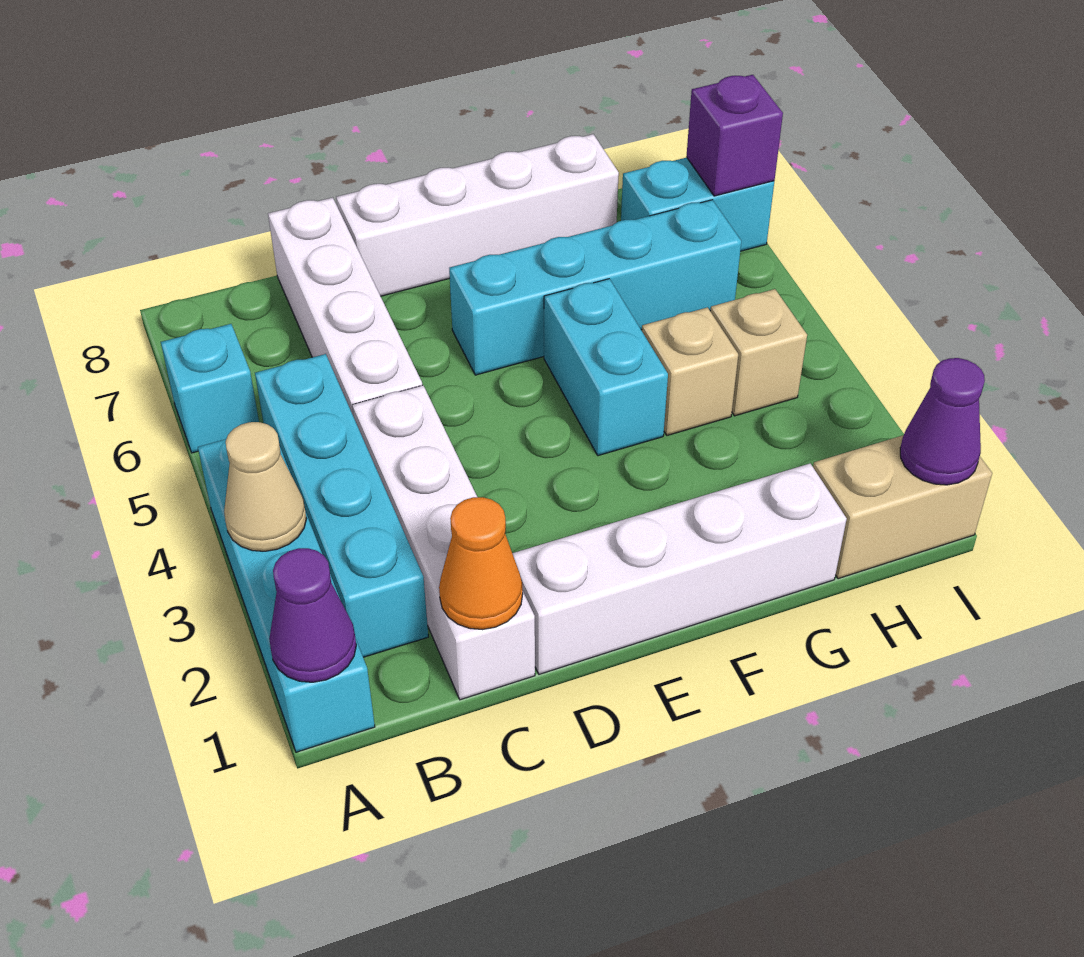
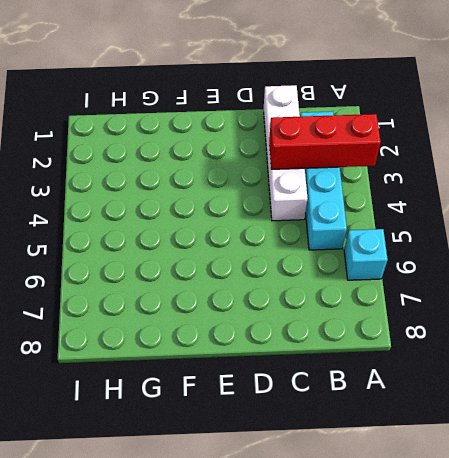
red brick A3:C3 level 2 -> tan cone A3 level 2
none -> cyan brick A1:A4 level 1
none -> white brick C5:C8 level 1
none -> white brick D1:G1 level 1

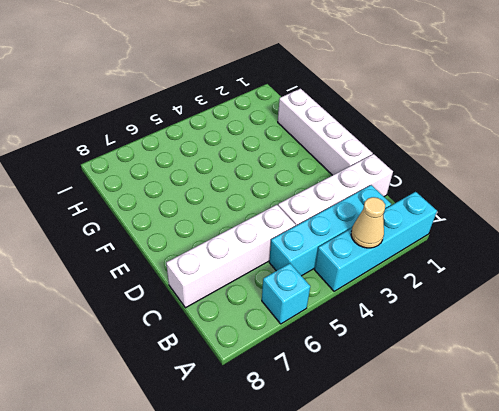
none -> white brick D8:G8 level 1
none -> cyan brick E6:H6 level 1
none -> cyan brick F4:F5 level 1

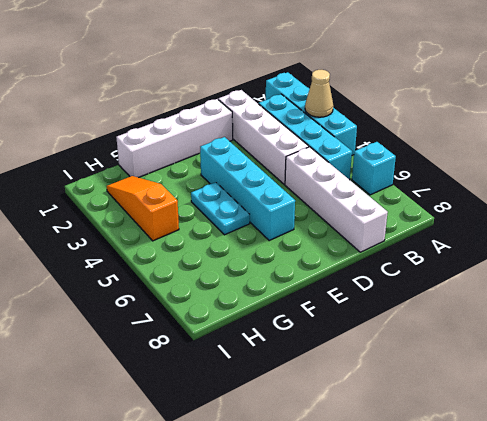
cyan brick E3:E6 level 1 -> cyan brick E6:H6 level 1
cyan plate F4:F5 level 1 -> cyan brick F4:F5 level 1
orange slope H2:H4 level 1 top 4 -> tan brick H4 level 1
none -> white brick D8:G8 level 1
none -> tan brick G4 level 1
none -> tan brick H1:I1 level 1

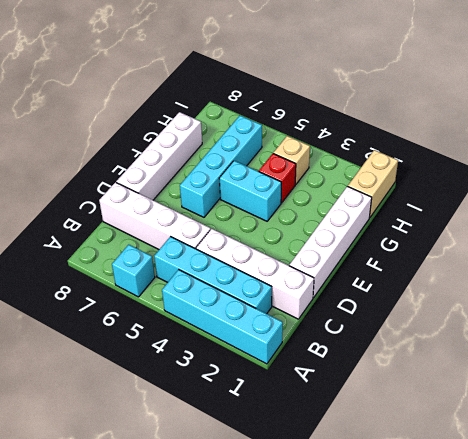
red brick G4 level 1 -> tan brick G4 level 1
none -> cyan brick H7:I7 level 1
none -> purple cone A1 level 2
none -> tan cone A3 level 2

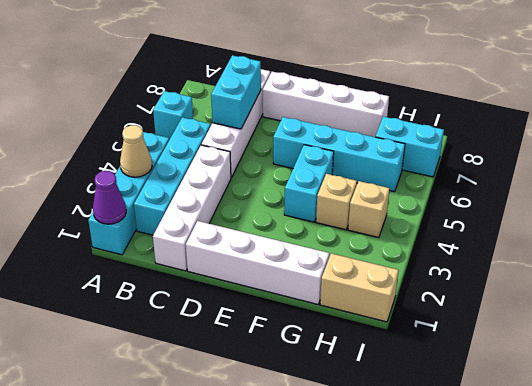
cyan brick C6:C7 level 2 -> none
none -> orange cone C1 level 2
none -> purple cone I1 level 2
none -> purple brick I7 level 2

